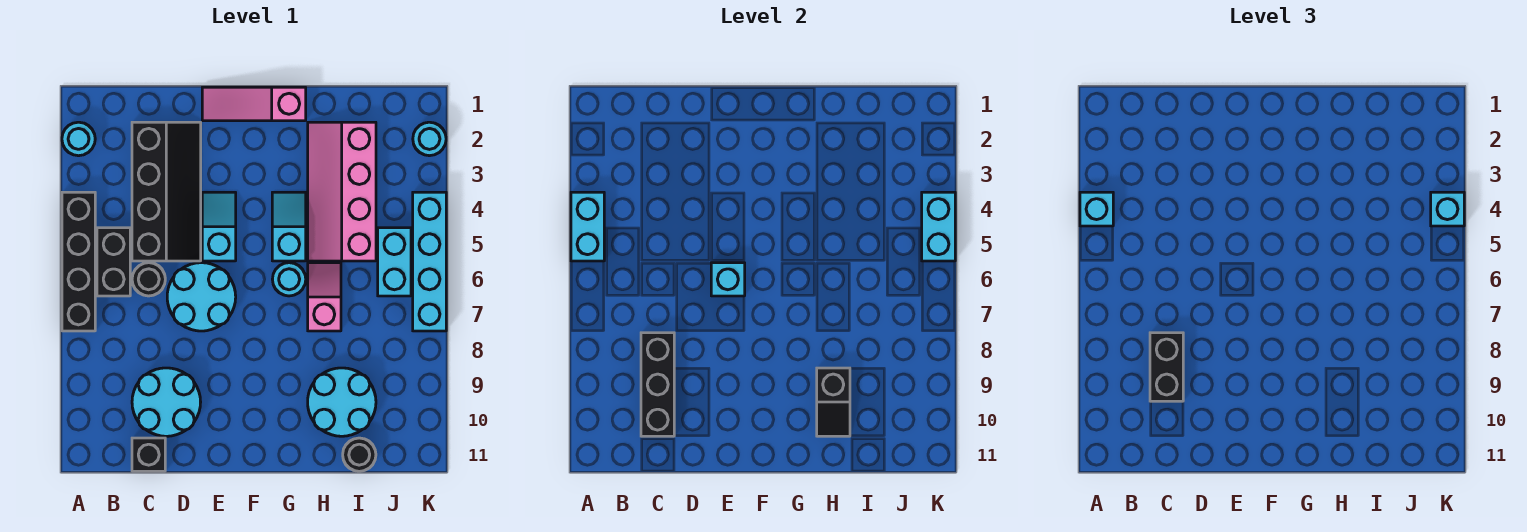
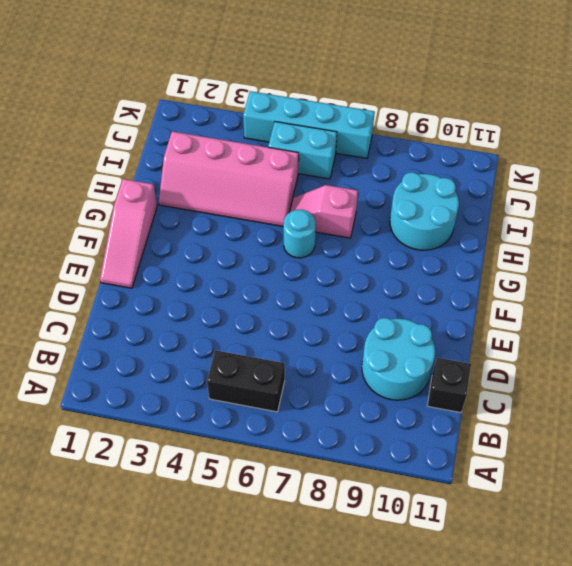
none -> cyan round brick A2 level 1
none -> black brick A4:A7 level 1
none -> black slope C2:D5 level 1 top C

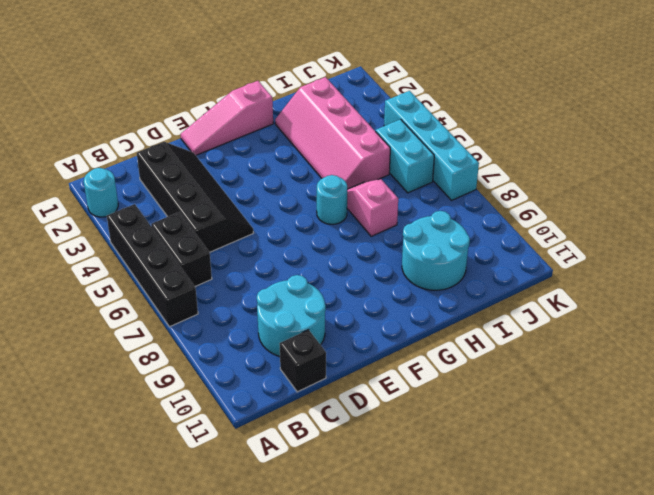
none -> black round brick C6 level 1
none -> cyan round brick D6:E7 level 1
none -> cyan slope E4:E5 level 1 top 5

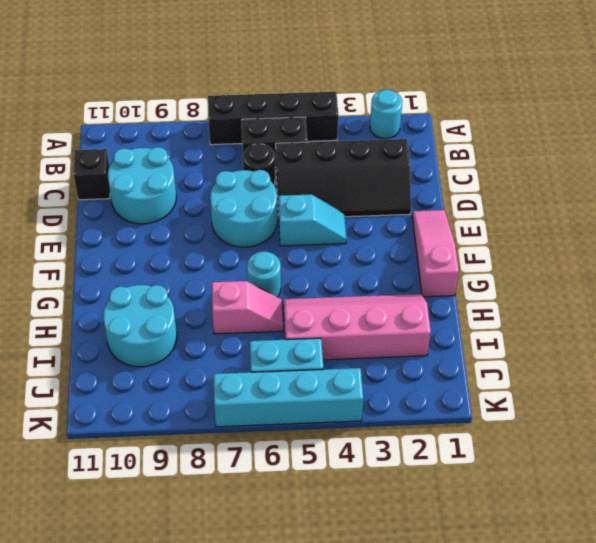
none -> cyan slope G4:G5 level 1 top 5
none -> black round brick I11 level 1
none -> cyan round brick K2 level 1

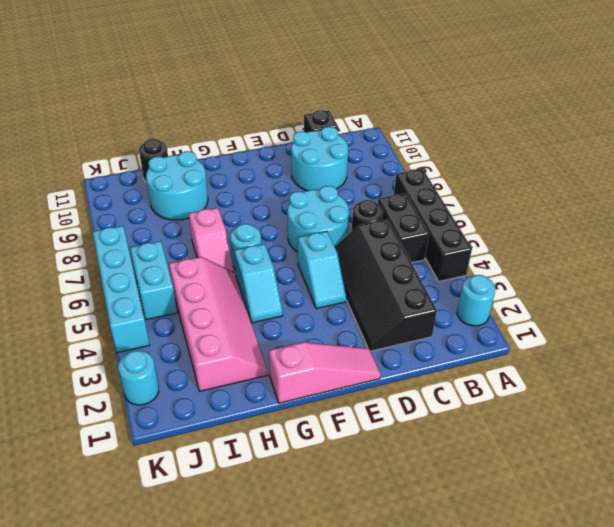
none -> cyan brick A4:A5 level 2
none -> black brick C8:C10 level 2
none -> cyan brick E6 level 2

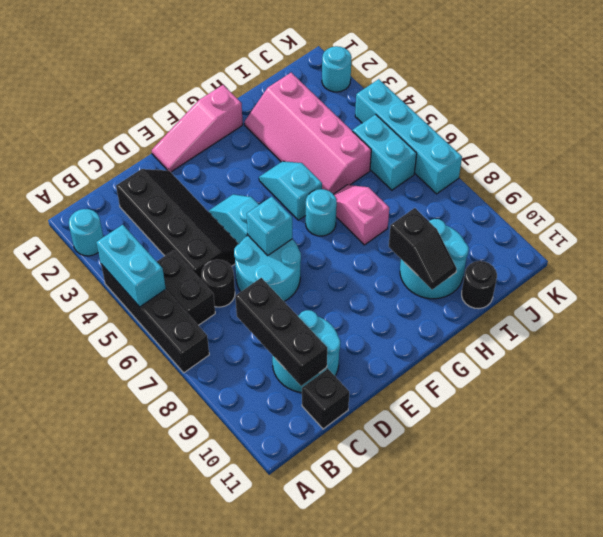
none -> cyan brick K4:K5 level 2
none -> cyan brick A4 level 3
none -> black brick C8:C9 level 3

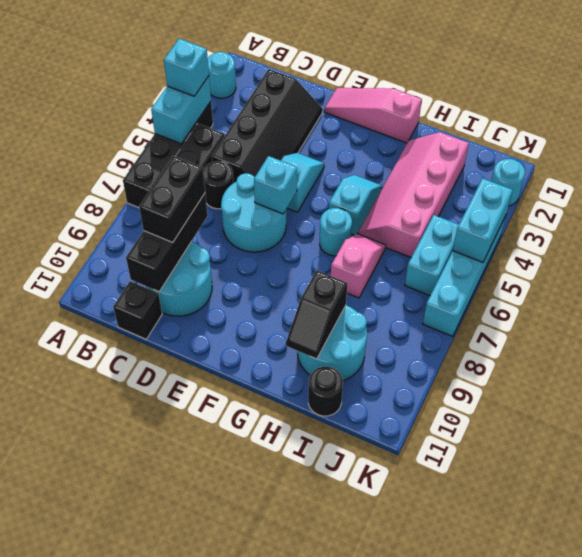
none -> cyan brick K4 level 3

